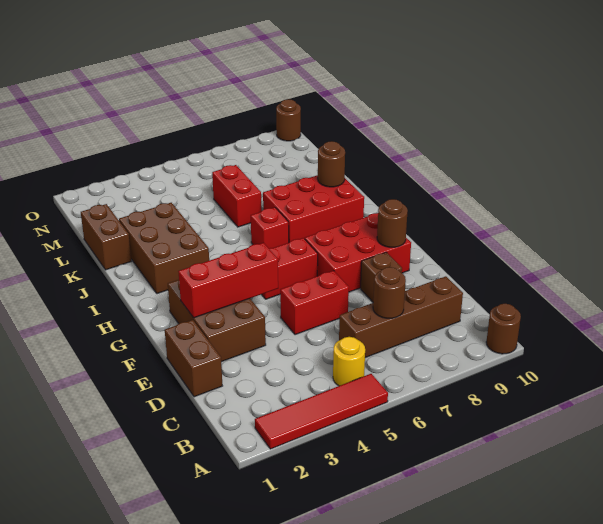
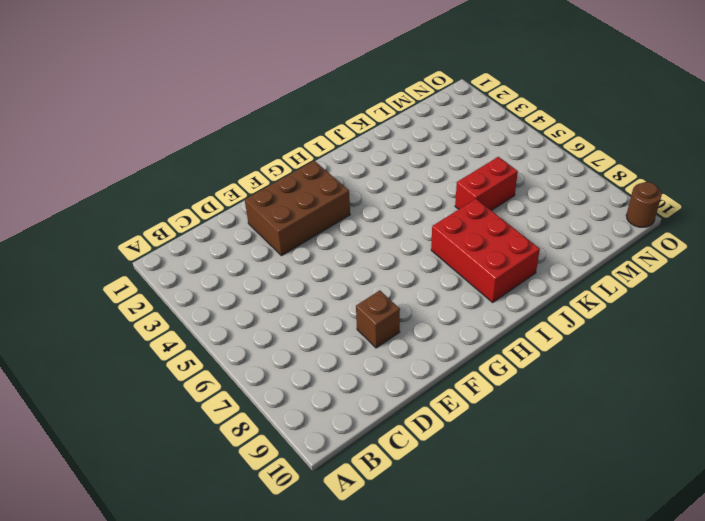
none -> red tile A2:A5 level 1
none -> brown round brick A10 level 1
none -> yellow round brick B5 level 1

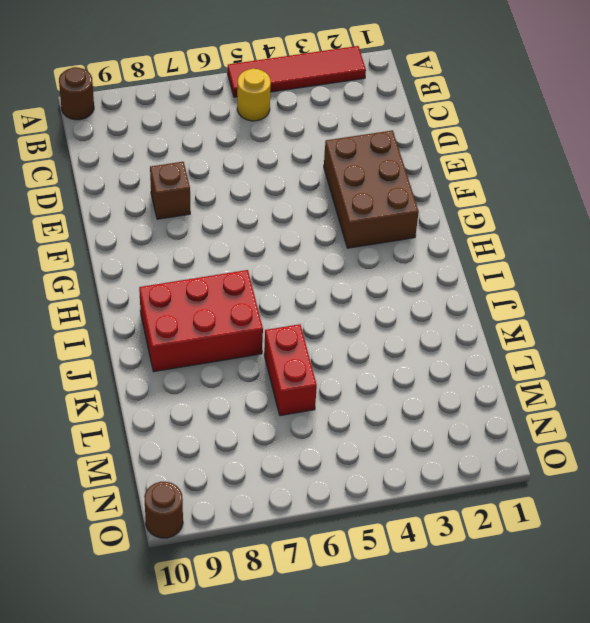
none -> brown brick C6:C9 level 1
none -> brown brick D1:E1 level 1
none -> red brick E5:E6 level 1

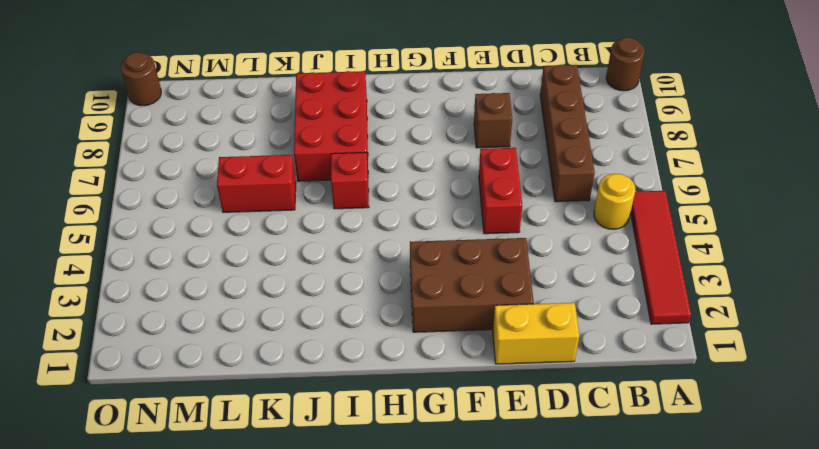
yellow brick D1:E1 level 1 -> brown brick D1:E1 level 1
none -> red brick F7:G9 level 1
none -> red brick G5:G6 level 1
none -> brown brick I2:K3 level 1

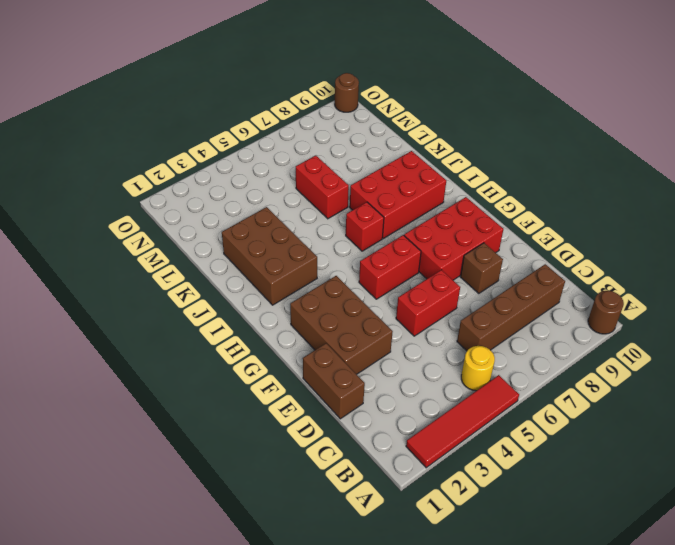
none -> brown brick K1:L1 level 1
none -> brown round brick C7 level 2
none -> red brick F2:F4 level 2

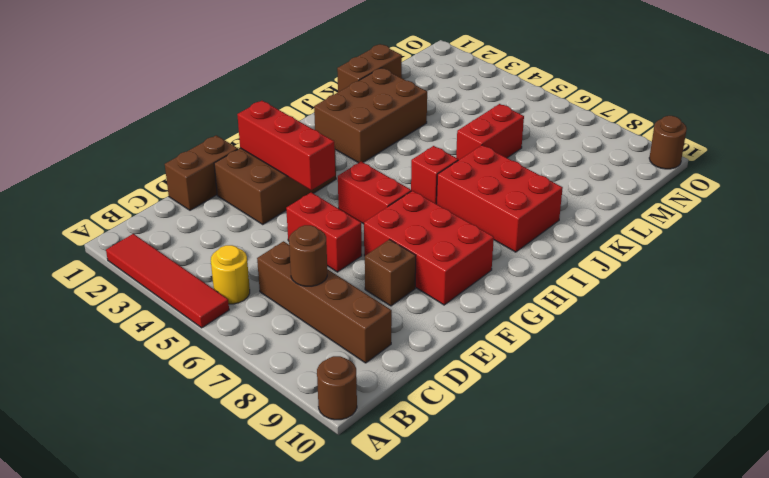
none -> brown round brick F9 level 2
none -> brown round brick J9 level 2

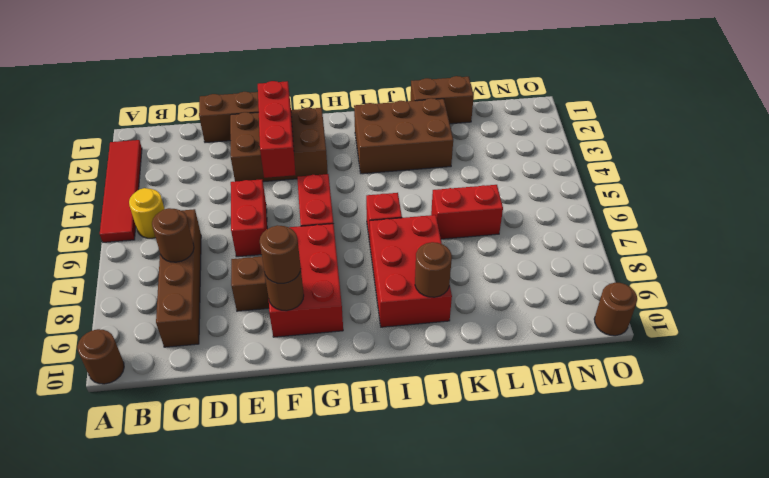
brown round brick F9 level 3 -> none

